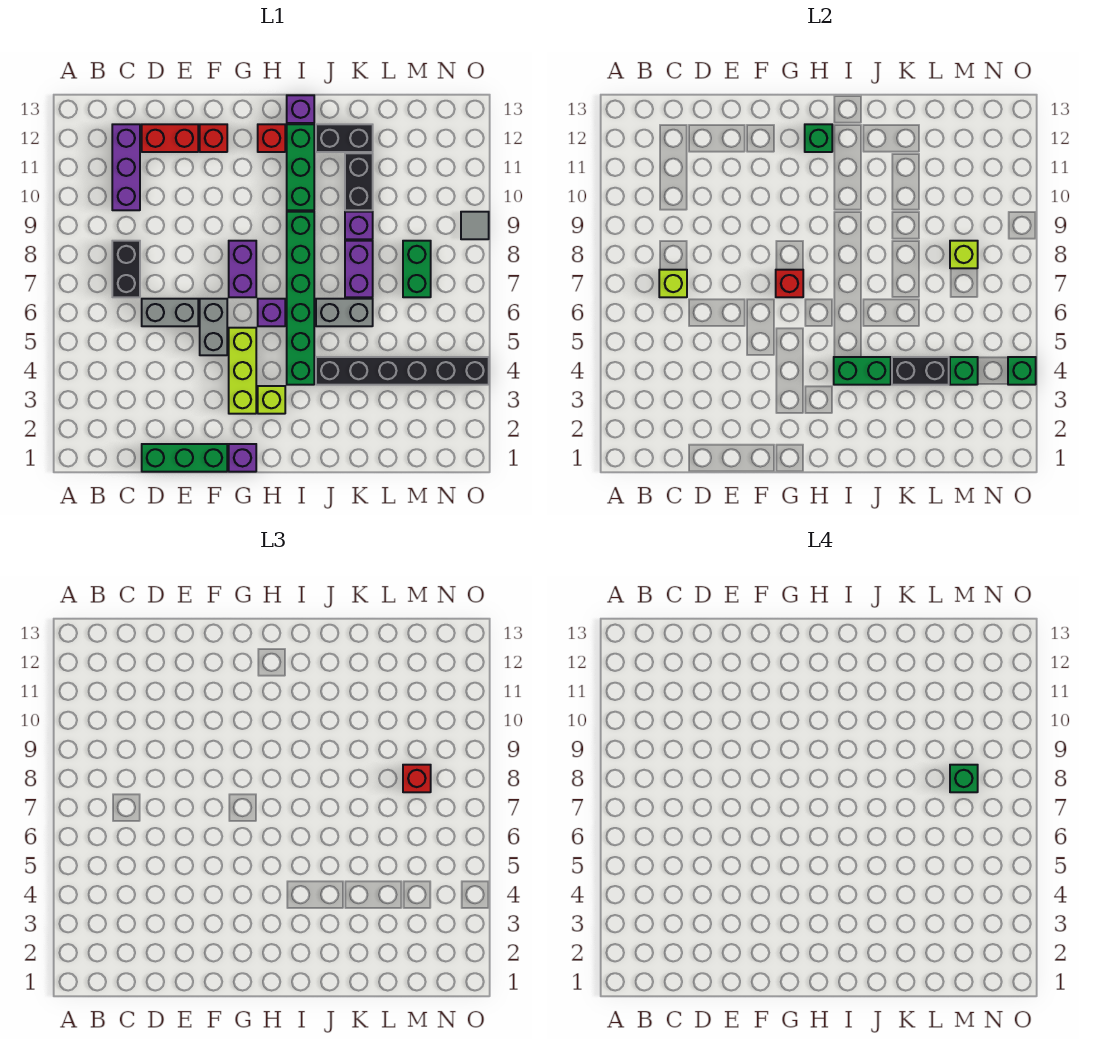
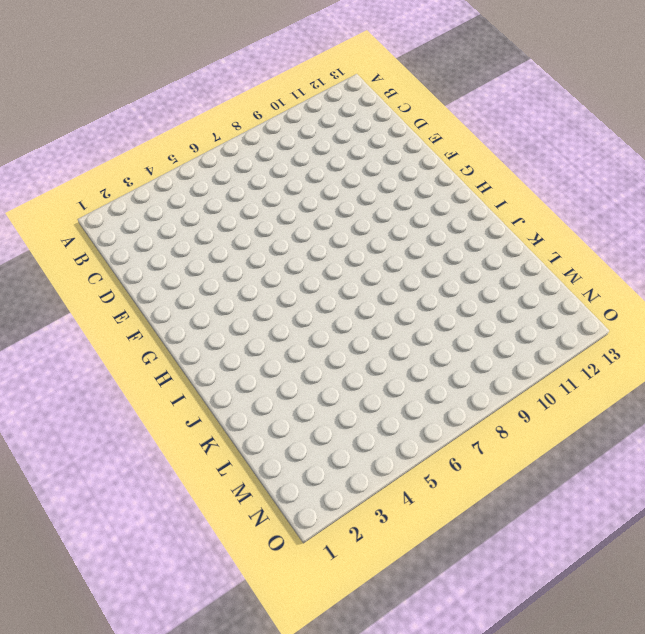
none -> black brick C7:C8 level 1
none -> purple brick C10:C12 level 1
none -> green brick D1:F1 level 1
none -> grey brick D6:E6 level 1

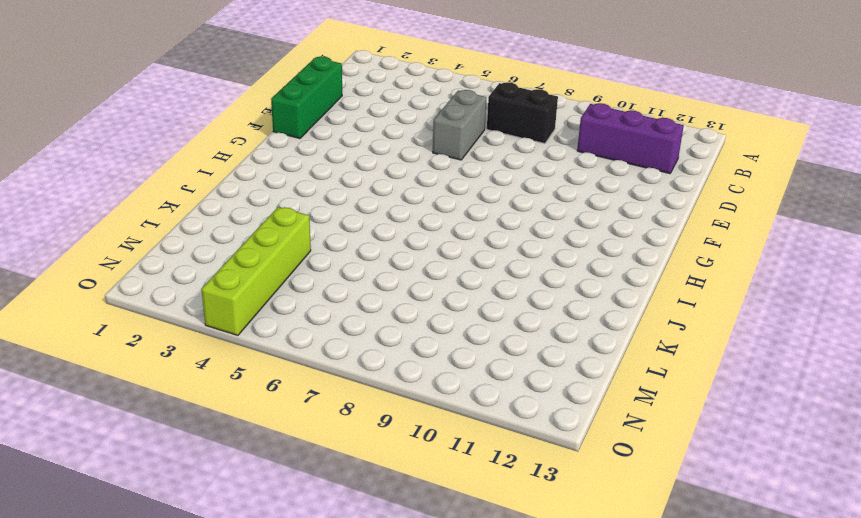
lime brick L4:O4 level 1 -> black brick J4:O4 level 1
none -> red brick D12:E12 level 1
none -> grey brick F5:F6 level 1
none -> red brick F12 level 1
none -> purple brick G1 level 1

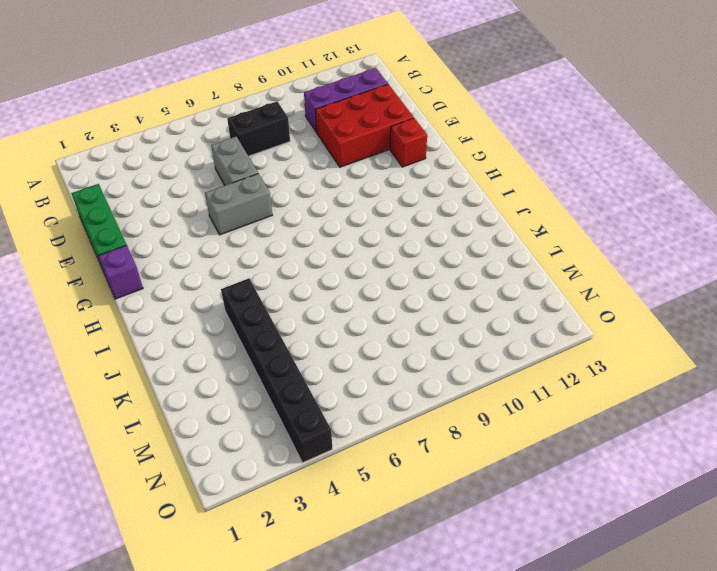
red brick D10:E12 level 1 -> red brick D12:E12 level 1
none -> lime brick G3:G5 level 1
none -> purple brick G7:G8 level 1
none -> lime brick H3 level 1
none -> purple brick H6 level 1

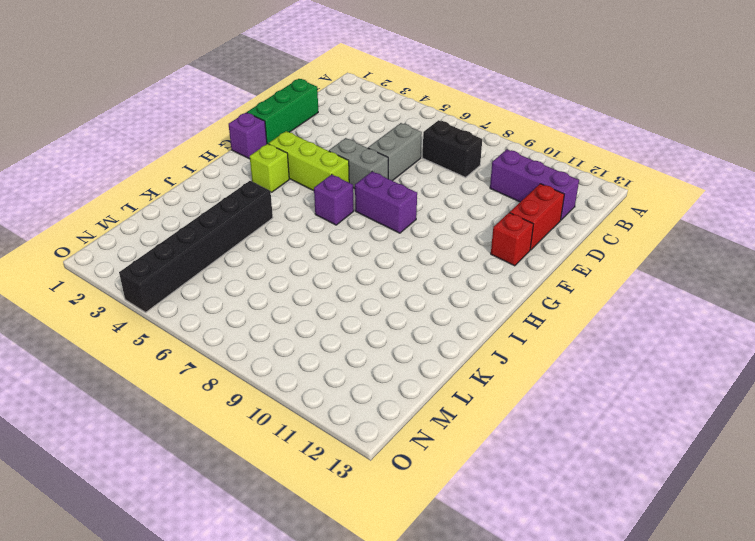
none -> red brick H12 level 1
none -> green brick I4:I9 level 1
none -> green brick I10:I12 level 1
none -> purple brick I13 level 1

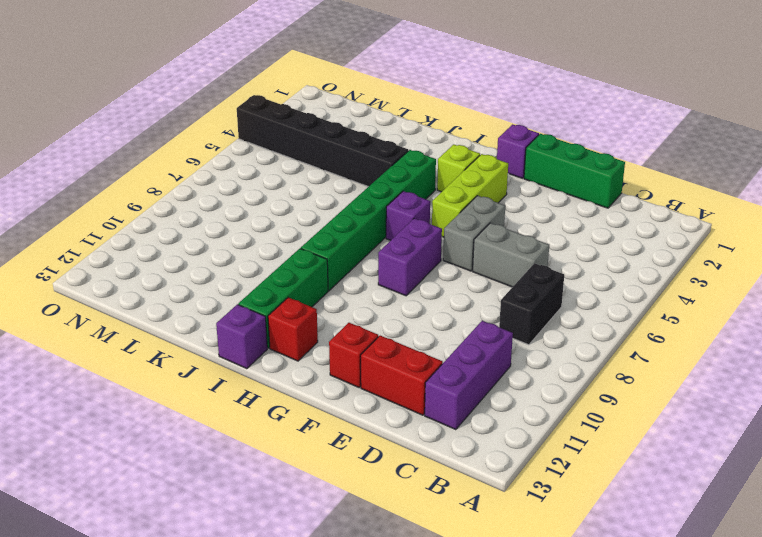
none -> grey brick J6:K6 level 1
none -> black brick J12:K12 level 1
none -> purple brick K7:K8 level 1
none -> purple brick K9 level 1

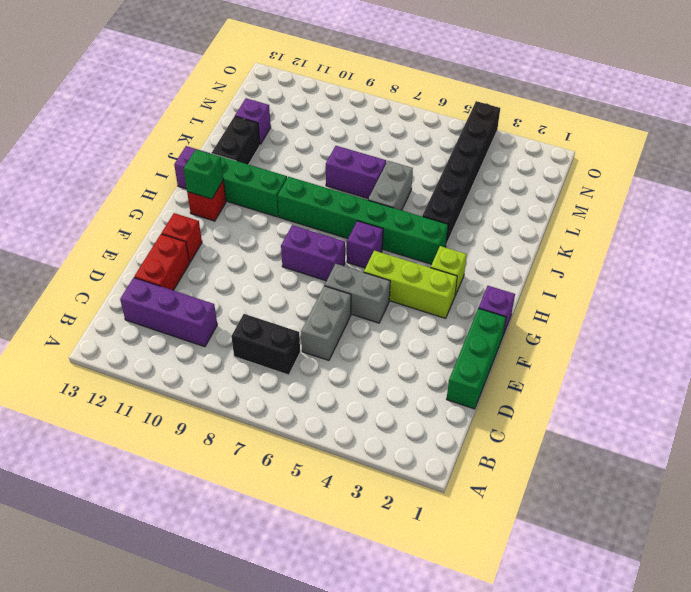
purple brick L12 level 1 -> purple brick K9 level 1
none -> black brick K10:K11 level 1
none -> green brick M7:M8 level 1
none -> grey tile O9 level 1
none -> lime brick C7 level 2

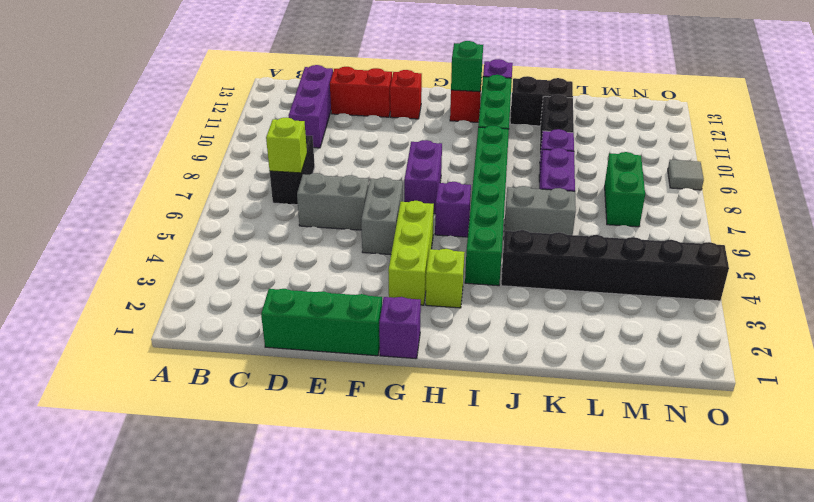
none -> red brick G7 level 2
none -> green brick I4:J4 level 2
none -> black brick K4:L4 level 2
none -> green brick M4 level 2

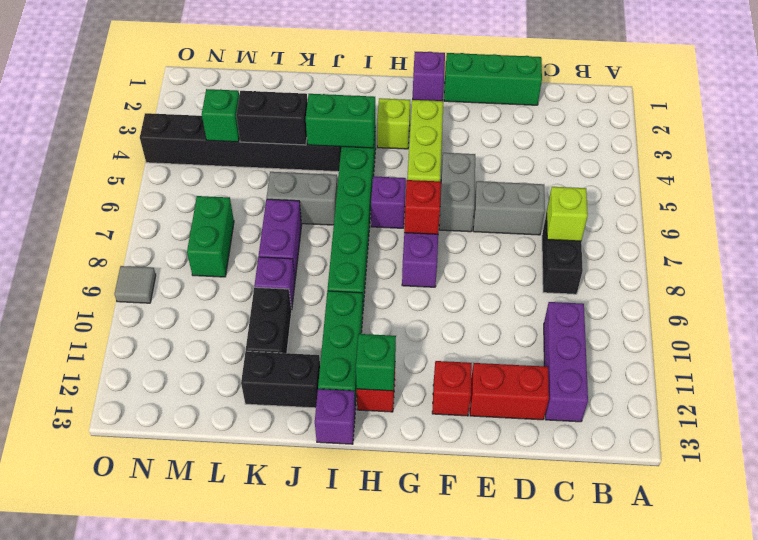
none -> lime brick M8 level 2
none -> green brick O4 level 2
none -> red brick M8 level 3
none -> green brick M8 level 4

